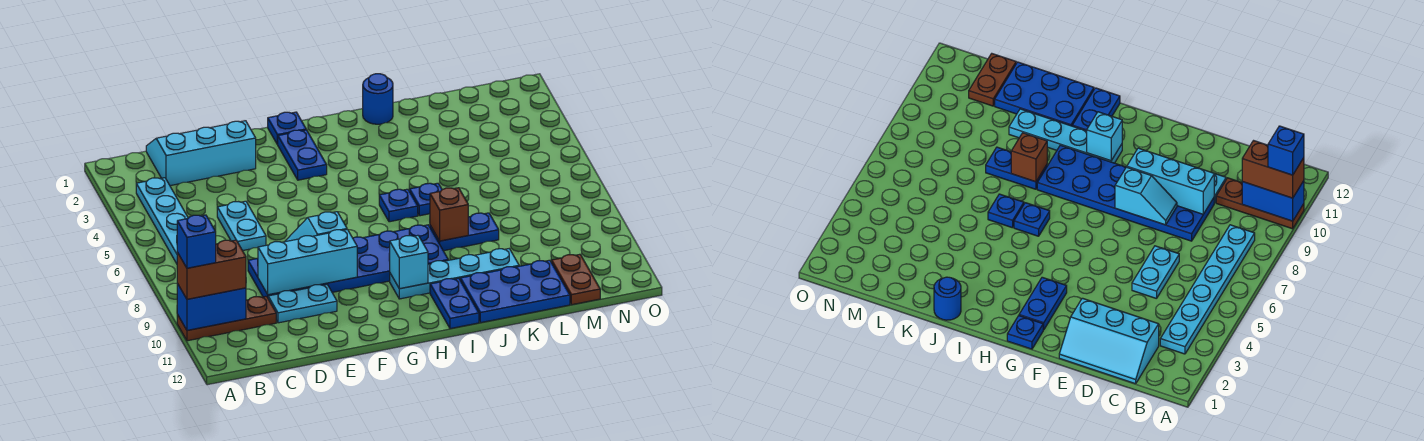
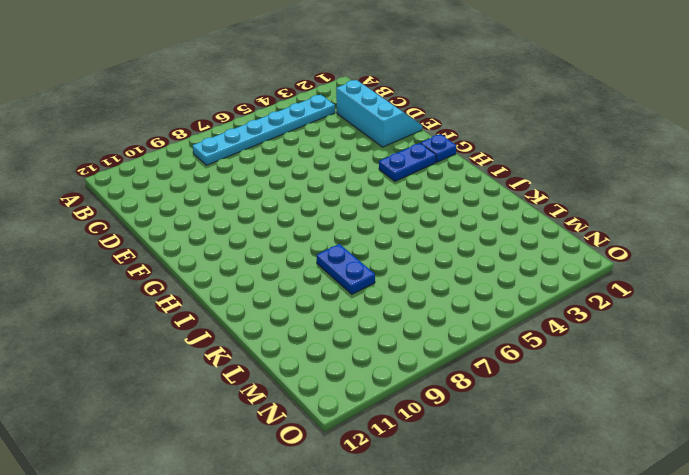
none -> brown plate A10:C10 level 1
none -> cyan plate D5:D6 level 1
none -> blue plate D8:I9 level 1

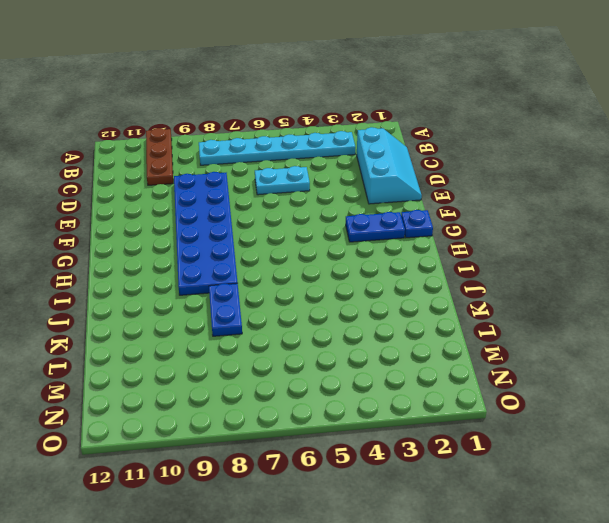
none -> cyan plate D10:E10 level 1
none -> cyan plate H10:K10 level 1
none -> blue plate I6 level 1

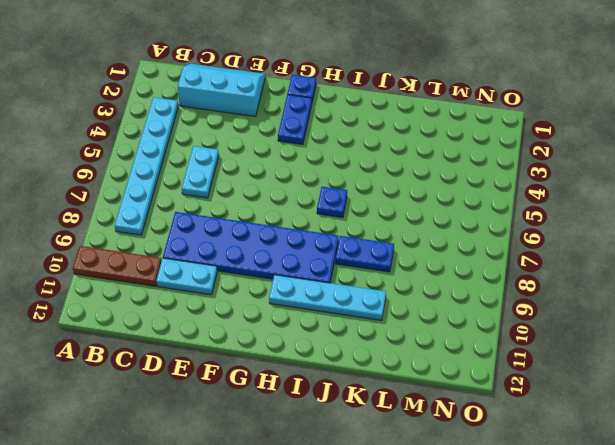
none -> blue plate I11:I12 level 1
none -> blue round brick J1 level 1
none -> blue plate J6 level 1

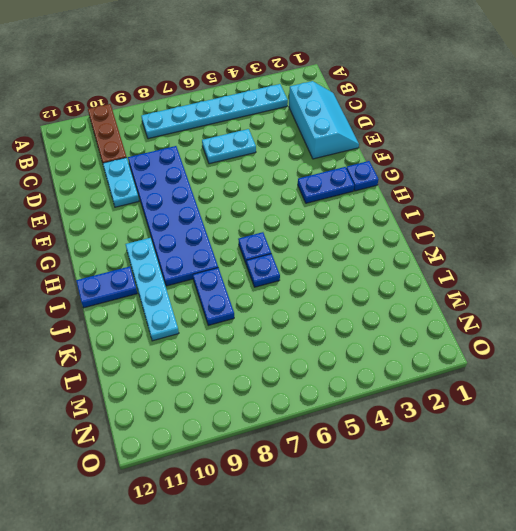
none -> blue round brick J1 level 1
none -> blue plate J11:L12 level 1
none -> brown plate M11:M12 level 1

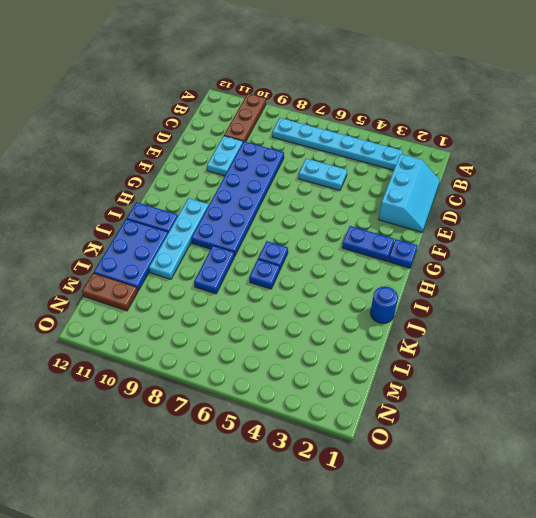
none -> blue brick A10:B10 level 2
none -> cyan brick D9:F9 level 2
none -> cyan slope E8:F8 level 2 top F

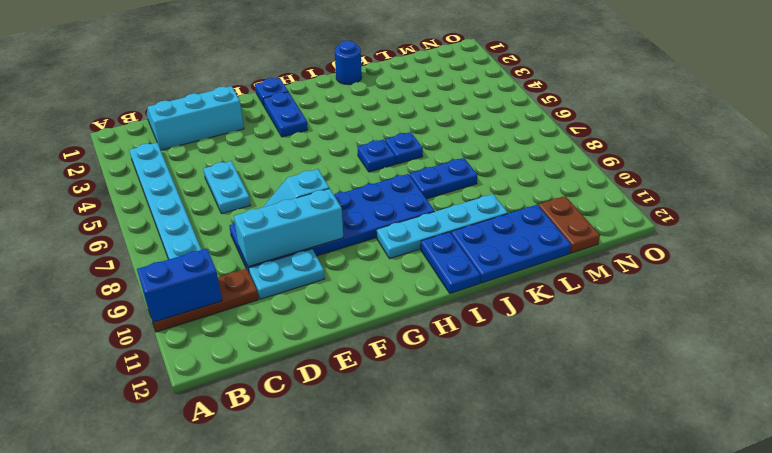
none -> cyan brick H10 level 2
none -> brown brick J8 level 2
none -> brown brick A10:B10 level 3

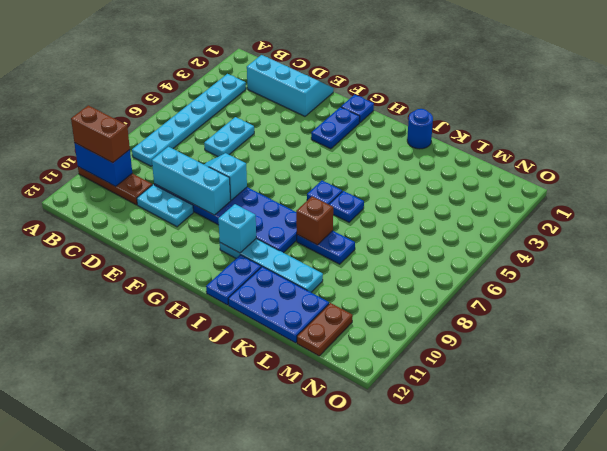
none -> blue brick A10 level 4

